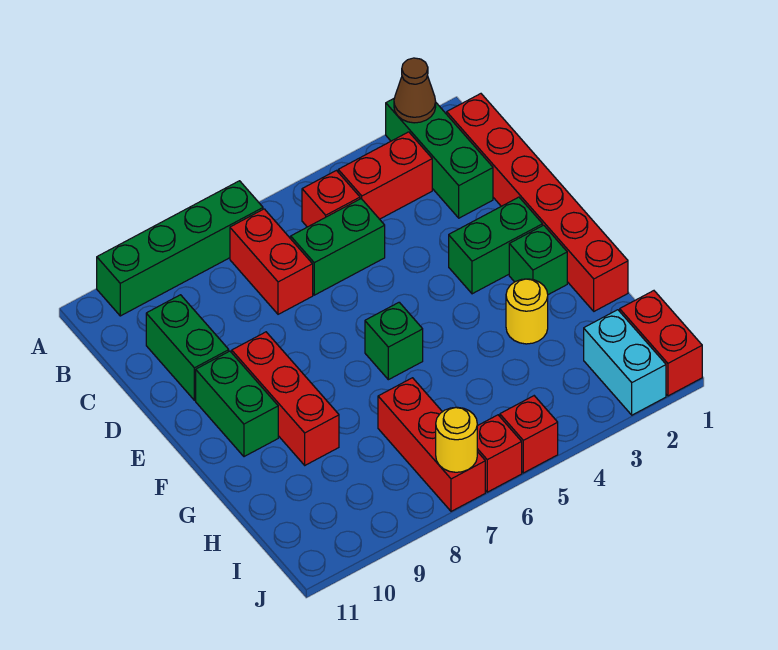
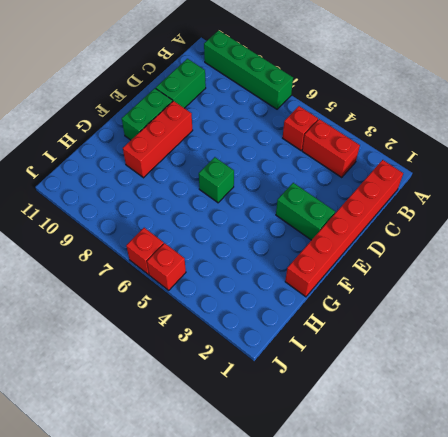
none -> green brick A2:C2 level 1
none -> red brick B7:C7 level 1
none -> green brick C5:C6 level 1

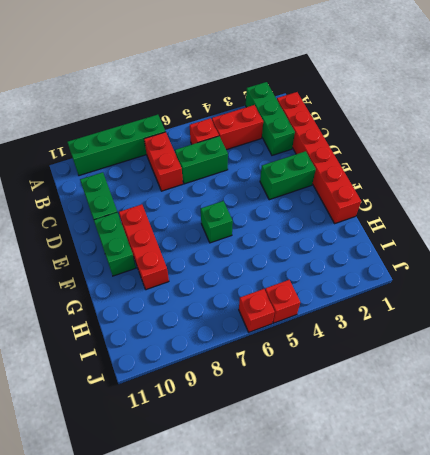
none -> green brick F2 level 1
none -> yellow round brick G3 level 1
none -> red brick H7:J7 level 1

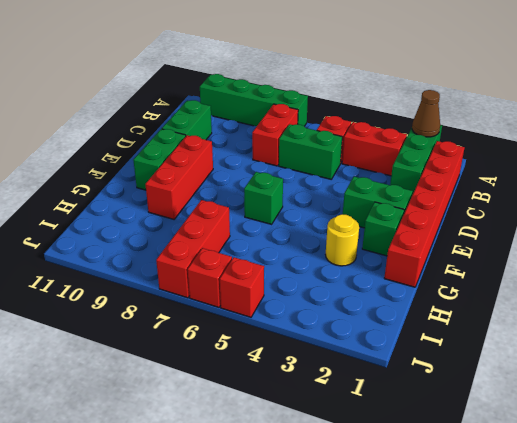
none -> red brick I1:J1 level 1
none -> cyan brick I2:J2 level 1
none -> yellow round brick J7 level 2

